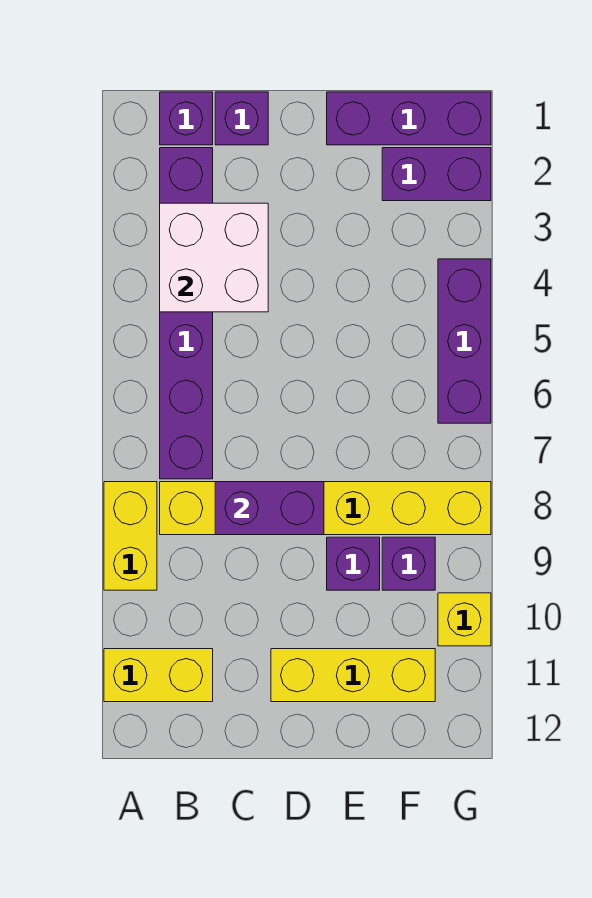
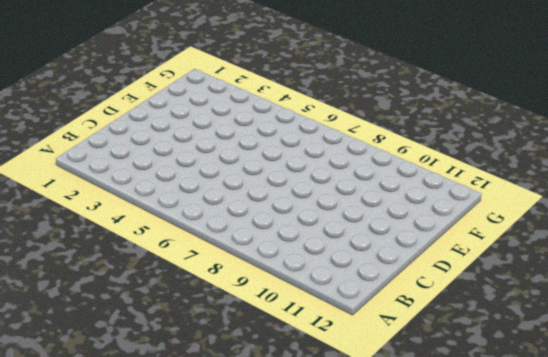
none -> yellow brick A8:A9 level 1
none -> yellow brick A11:B11 level 1
none -> purple brick B1 level 1

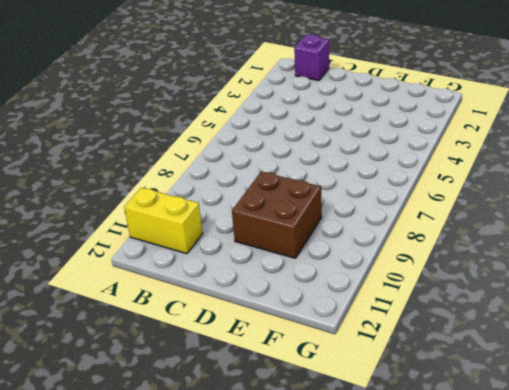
brown brick D9:E10 level 1 -> purple brick E9 level 1
none -> yellow brick A8:A9 level 1
none -> purple brick B2:B7 level 1
none -> yellow brick B8:G8 level 1

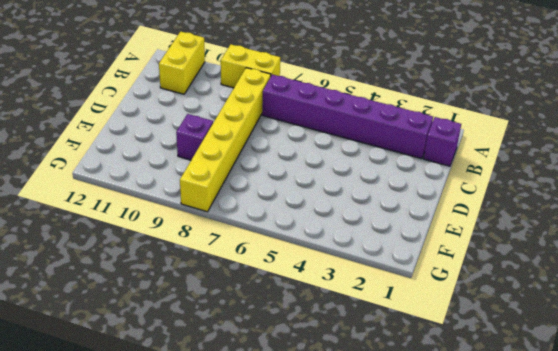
none -> purple brick C1 level 1
none -> yellow brick D11:F11 level 1
none -> purple brick E1:G1 level 1

